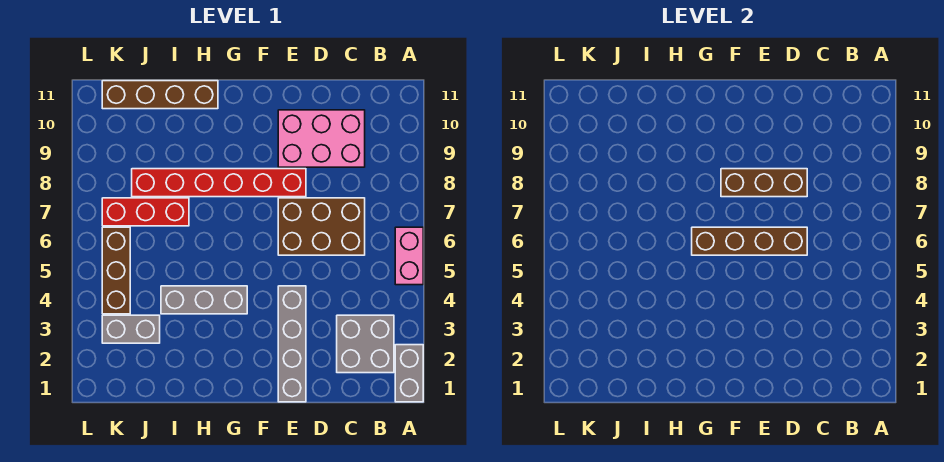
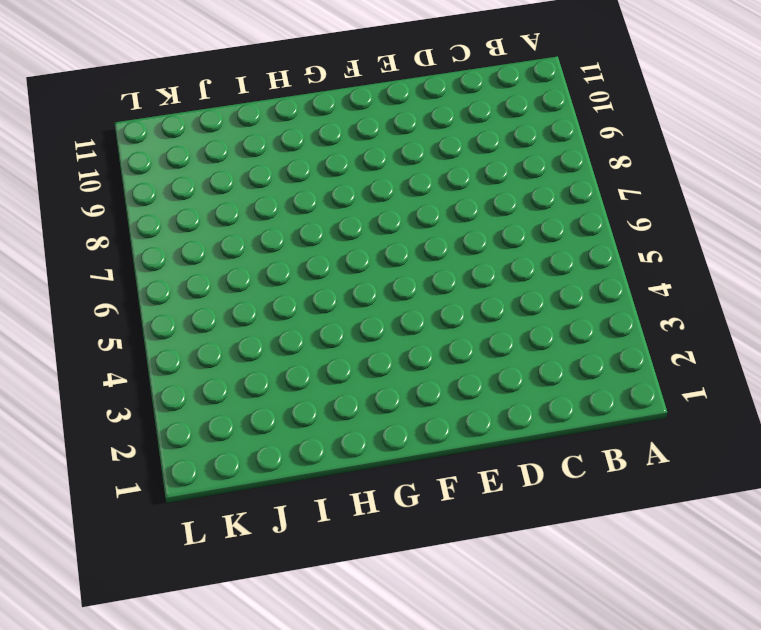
none -> grey brick A1:A2 level 1
none -> pink brick A5:A6 level 1
none -> grey brick B2:C3 level 1

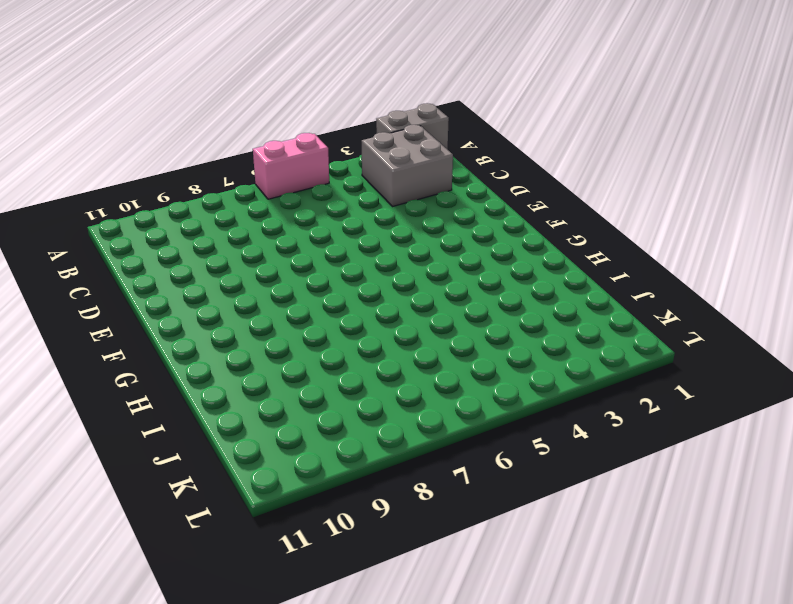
none -> brown brick C6:E7 level 1
none -> pink brick C9:E10 level 1
none -> grey brick E1:E4 level 1

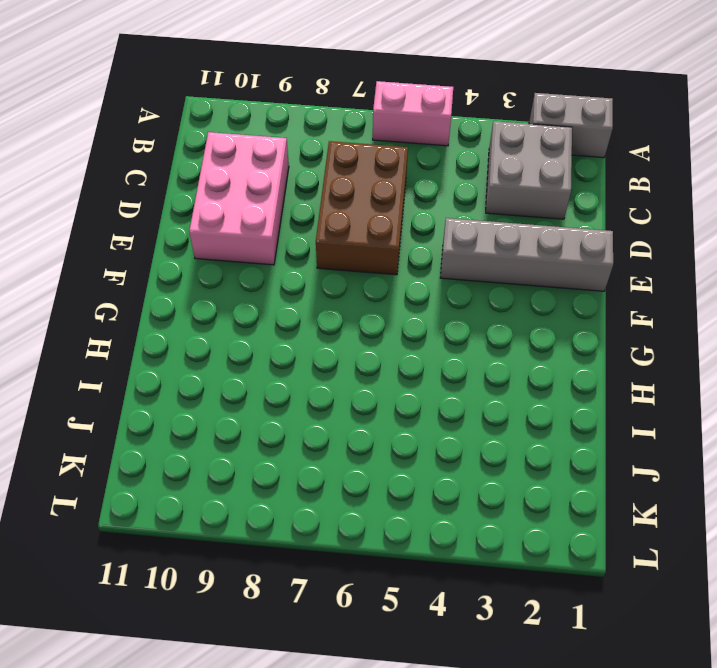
none -> red brick E8:J8 level 1
none -> grey brick G4:I4 level 1
none -> brown brick H11:K11 level 1

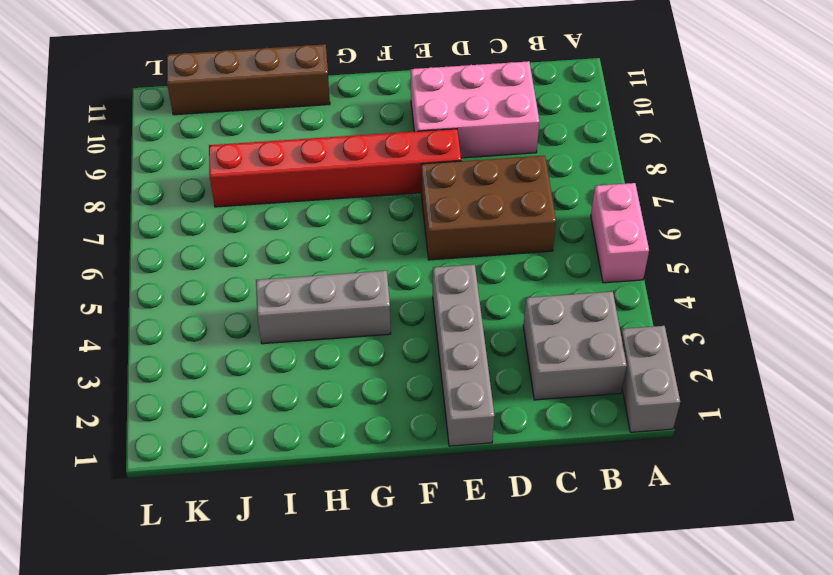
none -> red brick I7:K7 level 1
none -> grey brick J3:K3 level 1
none -> brown brick K4:K6 level 1

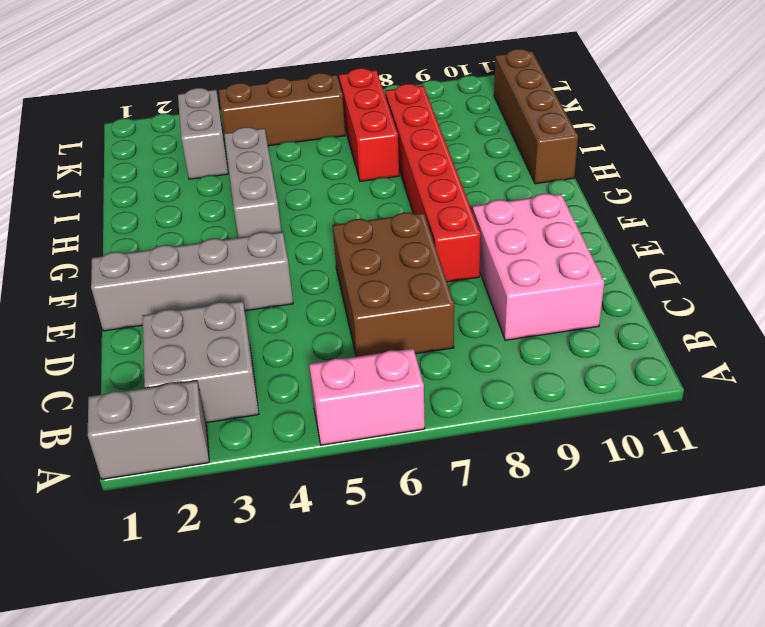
none -> brown brick D6:G6 level 2
none -> brown brick D8:F8 level 2

